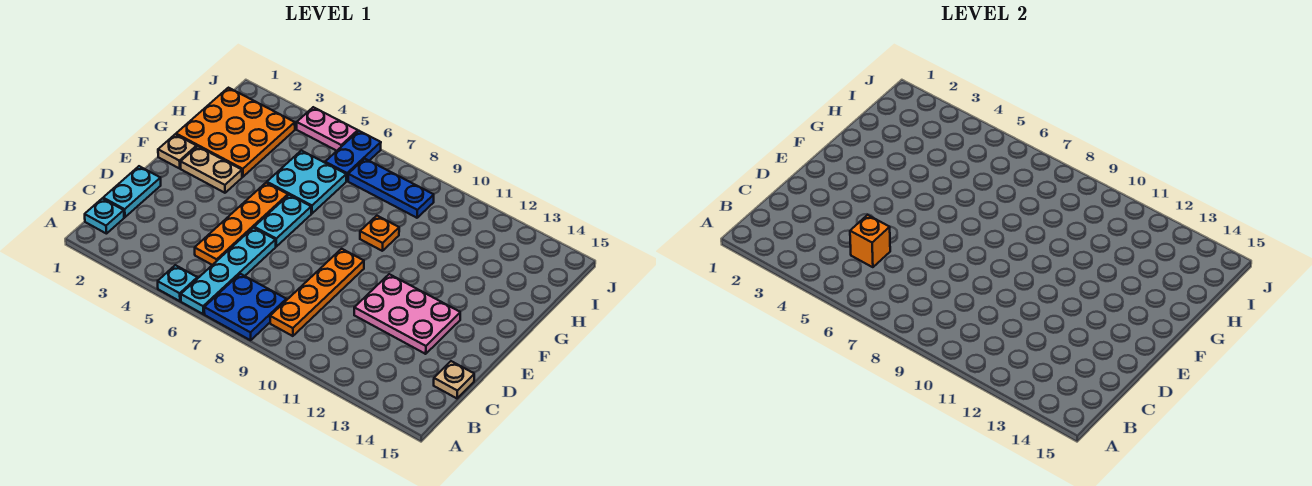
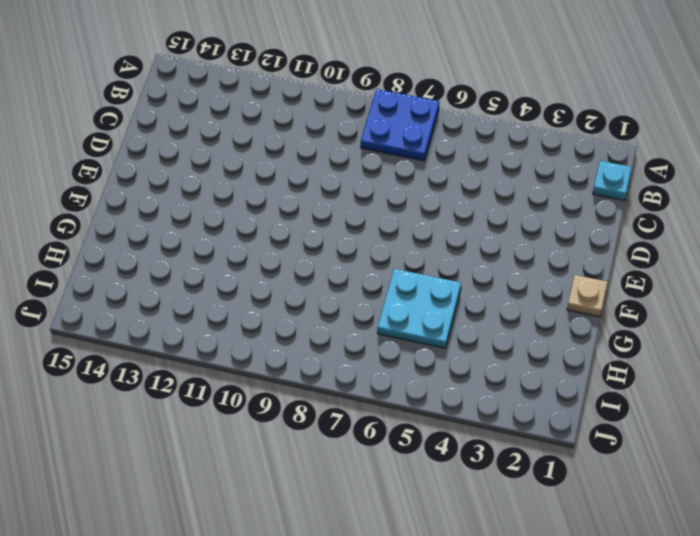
none -> cyan plate A5 level 1
none -> cyan plate A6:D6 level 1
none -> orange plate B9:E9 level 1

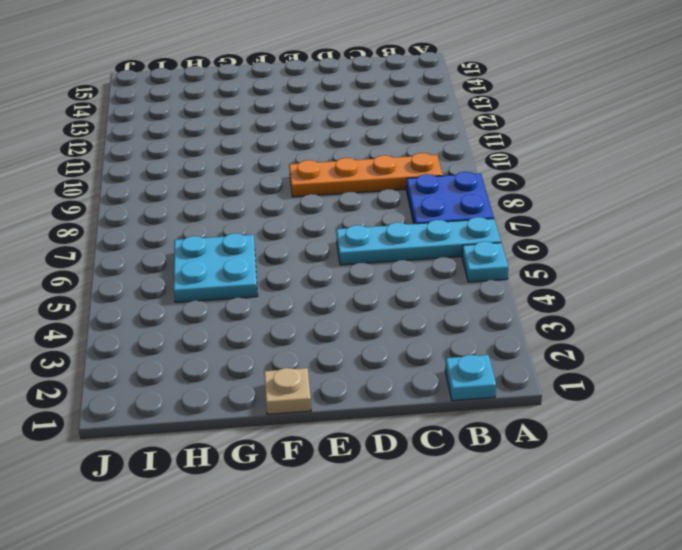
none -> cyan plate C1:D1 level 1
none -> orange plate C5:F5 level 1
none -> tan plate C15 level 1

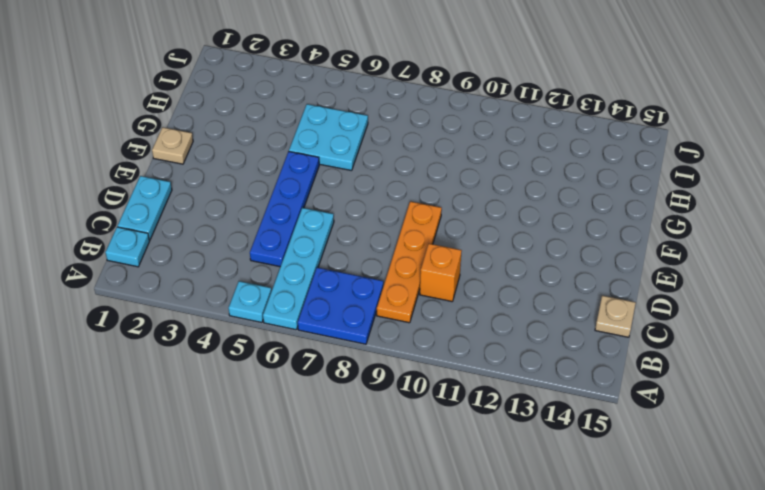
blue plate C5:F5 level 1 -> orange plate C5:F5 level 1
orange brick C10 level 1 -> orange brick C5 level 2
none -> pink plate D11:E13 level 1
none -> cyan plate E6:F6 level 1
none -> tan plate F2:F3 level 1

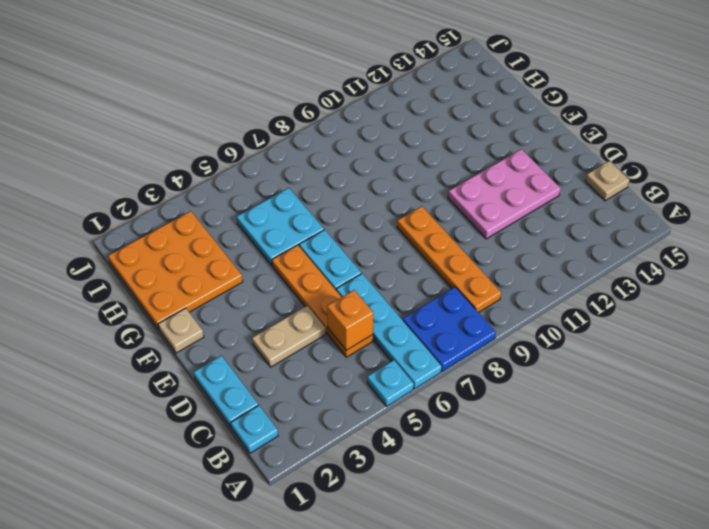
tan plate D3:D4 level 1 -> tan plate F2:F3 level 1
none -> orange plate G9 level 1
none -> blue plate I6:J6 level 1
none -> blue plate I7:I9 level 1

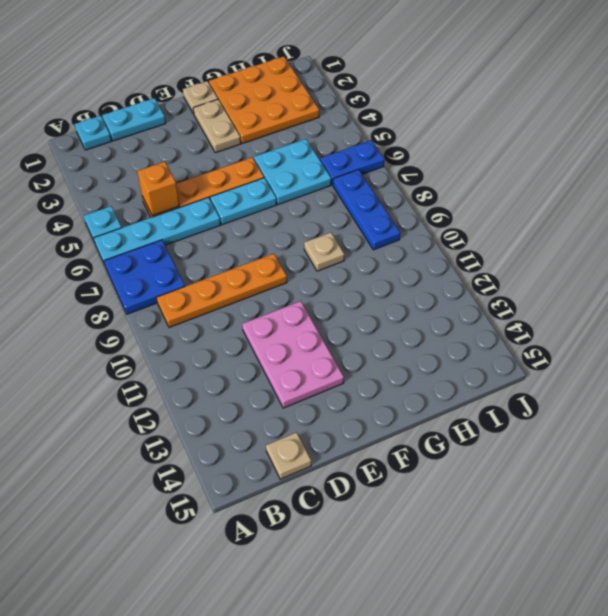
tan plate G9 level 1 -> orange plate G9 level 1
none -> pink plate J4:J5 level 1

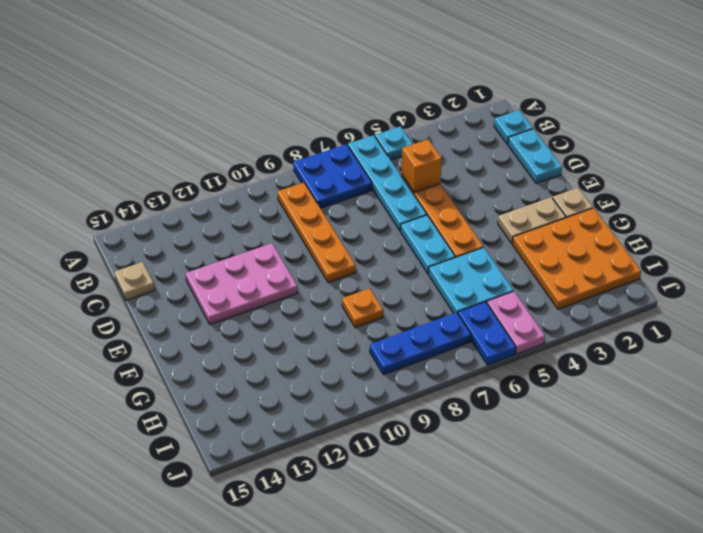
pink plate I5:J5 level 1 -> pink plate J4:J5 level 1

